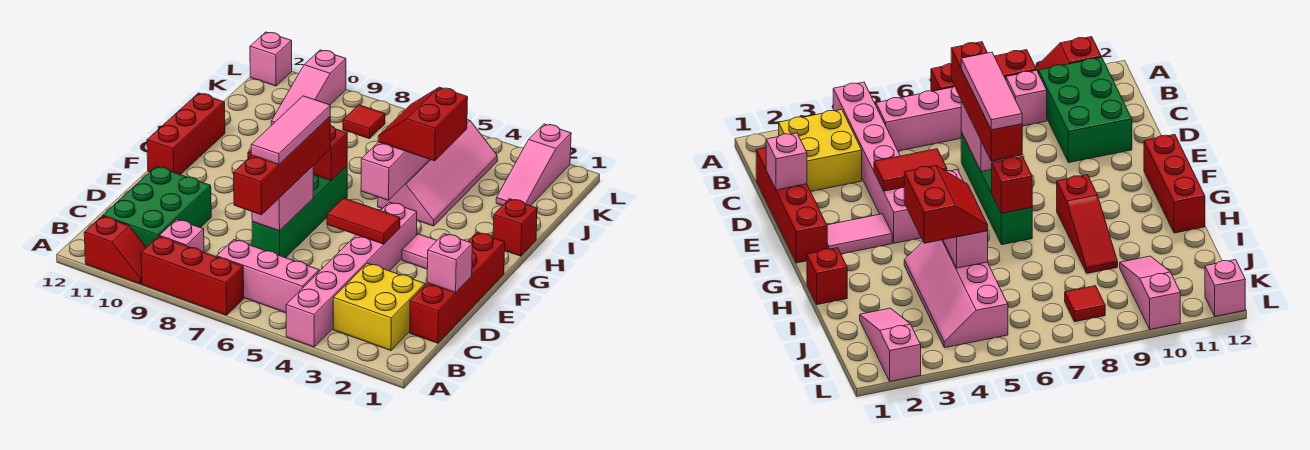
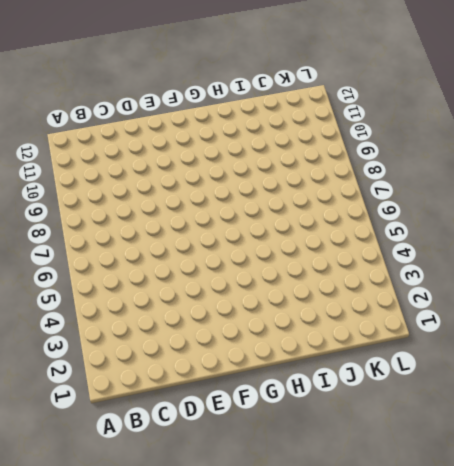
none -> pink brick A4:F4 level 1
none -> red brick A7:A9 level 1
none -> red slope A10:A11 level 1 top 11

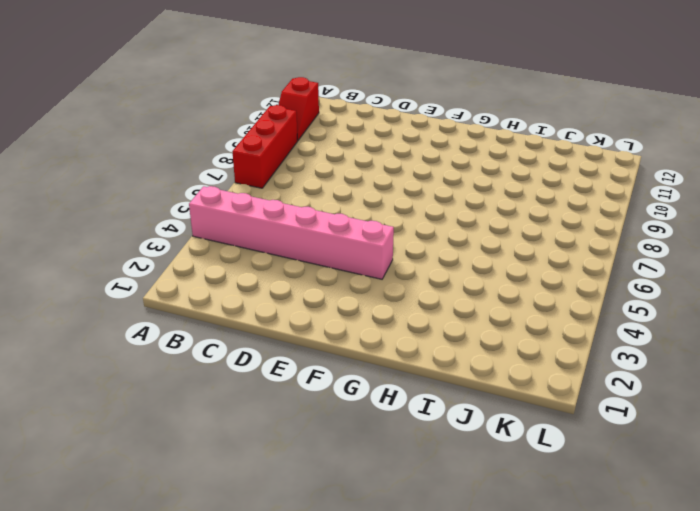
none -> yellow brick B2:C3 level 1
none -> pink brick B5:B7 level 1
none -> pink brick B9 level 1

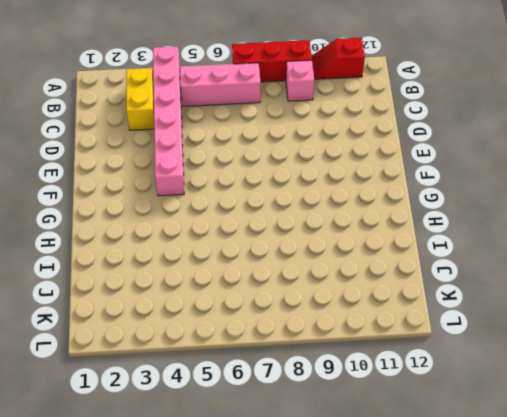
yellow brick B3:C3 level 1 -> yellow brick B2:C3 level 1
none -> green brick B10:D11 level 1
none -> red brick C1:F1 level 1
none -> green brick D7:G7 level 1

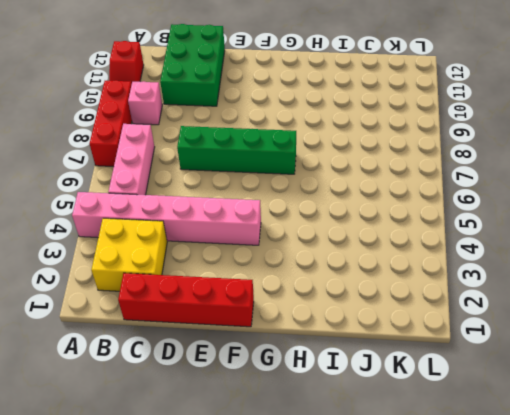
green brick C10:D12 level 1 -> green brick B10:D11 level 1
none -> pink tile F2:F3 level 1
none -> red brick F12:H12 level 1
none -> red slope G9:I9 level 1 top G

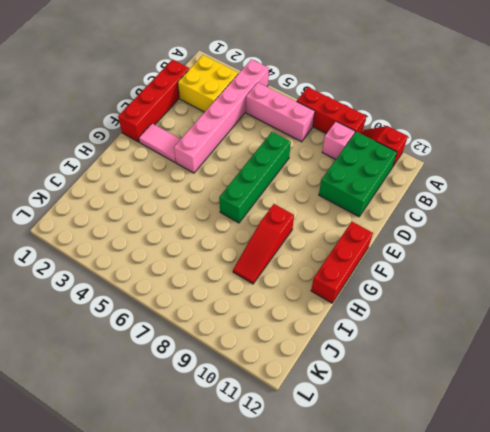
none -> red brick H1 level 1
none -> pink slope H4:K5 level 1 top 5
none -> pink slope J2:L2 level 1 top L

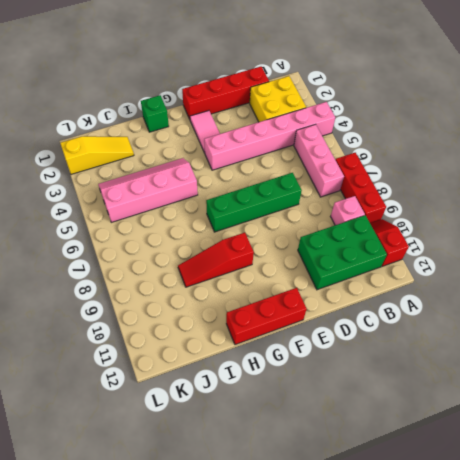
green brick H1 level 1 -> red brick H1 level 1
yellow slope J2:L2 level 1 top L -> pink slope J2:L2 level 1 top L
none -> pink slope J10:L10 level 1 top L
none -> red tile K8 level 1
none -> pink brick L12 level 1

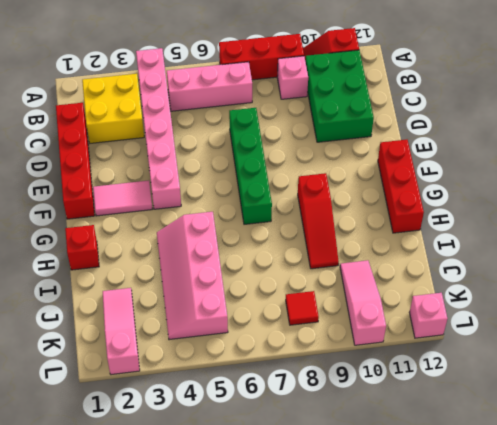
none -> pink brick D1 level 2
none -> pink brick D7:E7 level 2
none -> red tile E4:E5 level 2

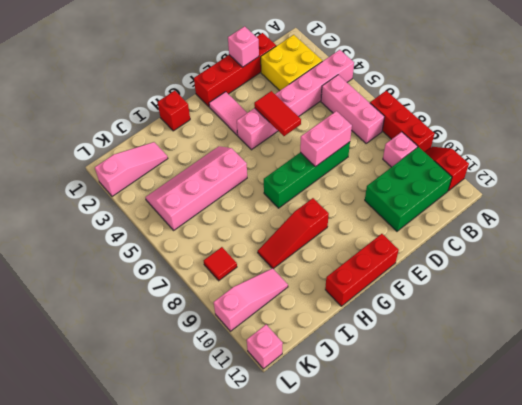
none -> pink brick G5:I5 level 2
none -> red brick G7 level 2
none -> red brick C7:F7 level 3

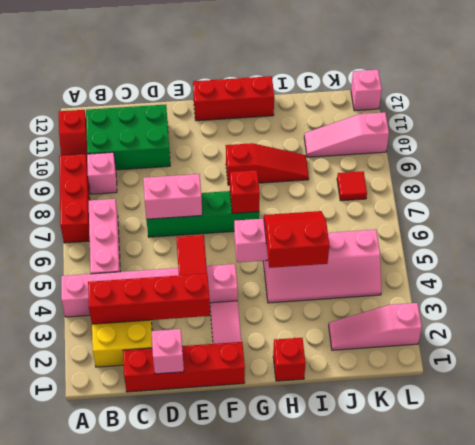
red brick B3:E3 level 2 -> red brick C7:F7 level 3
none -> pink tile D7:F7 level 4

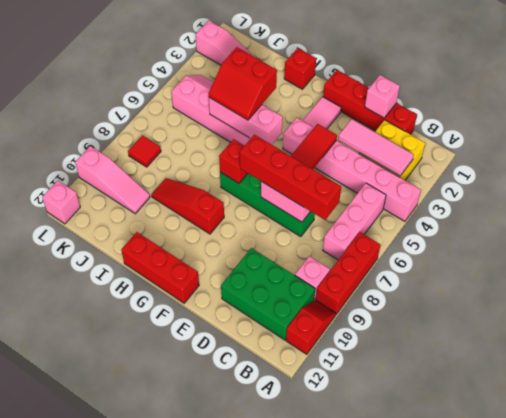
pink tile B3:D3 level 2 -> pink tile D7:F7 level 4

